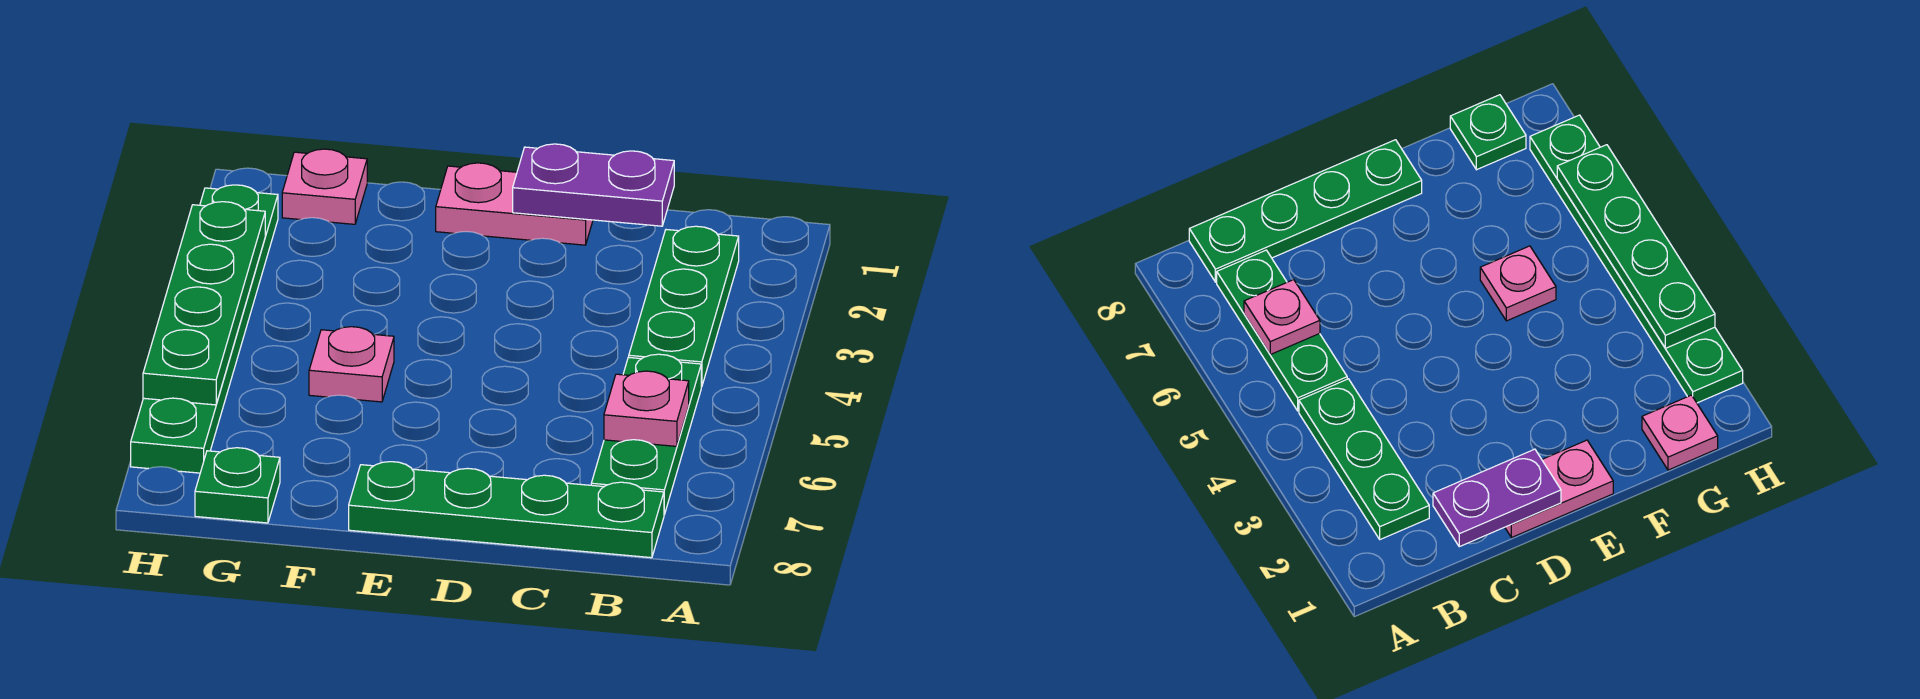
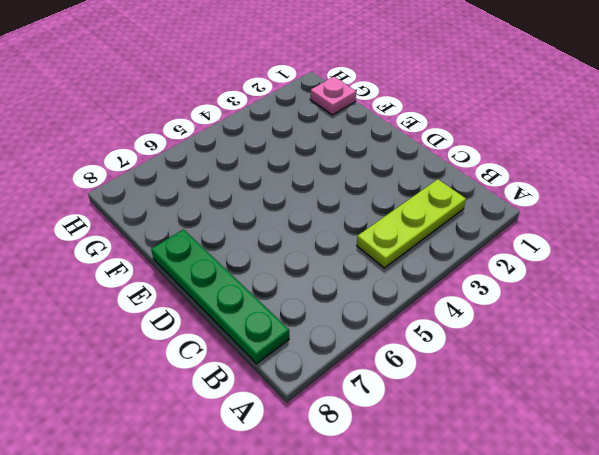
lime plate B2:B4 level 1 -> green plate B2:B4 level 1
none -> green plate B5:B7 level 1
none -> pink plate D1:E1 level 1

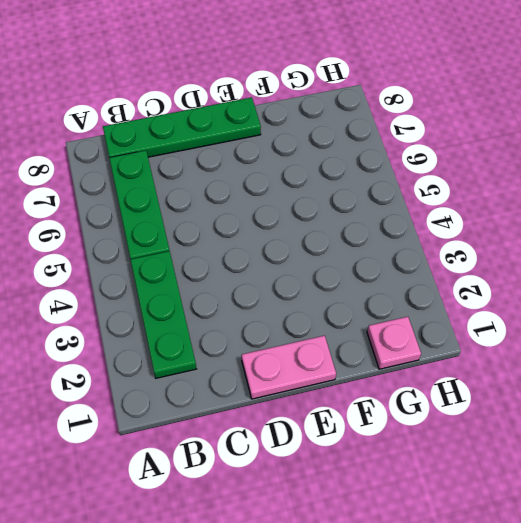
none -> pink plate F5 level 1
none -> green plate G8 level 1

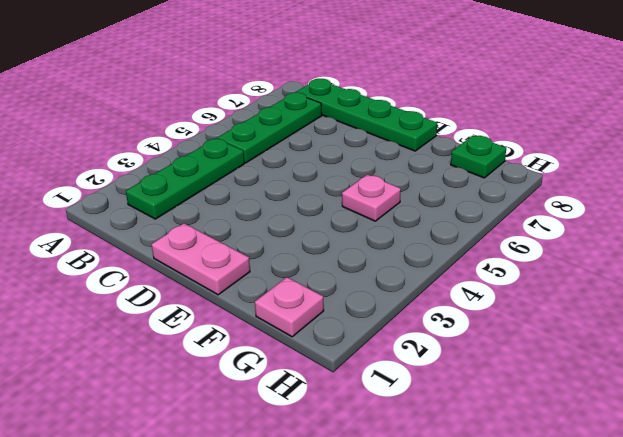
none -> green plate H2:H7 level 1
none -> pink plate B6 level 2

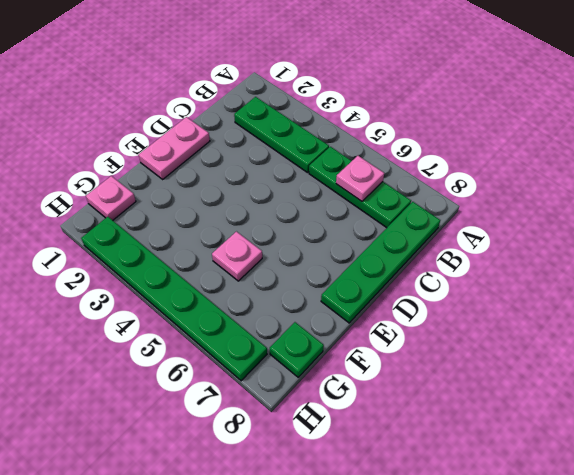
none -> purple plate C1:D1 level 2
none -> green plate H3:H6 level 2

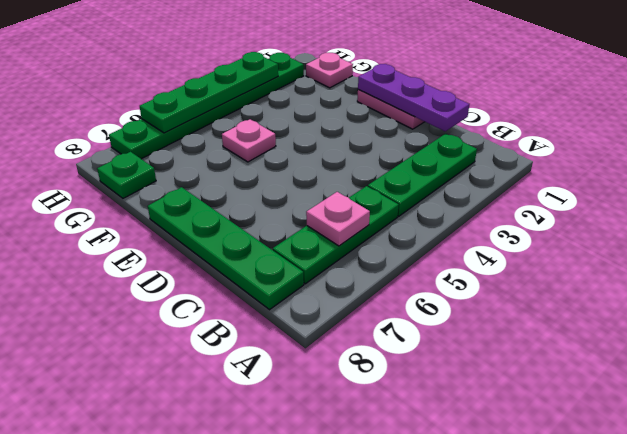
purple plate C1:E1 level 2 -> purple plate C1:D1 level 2

